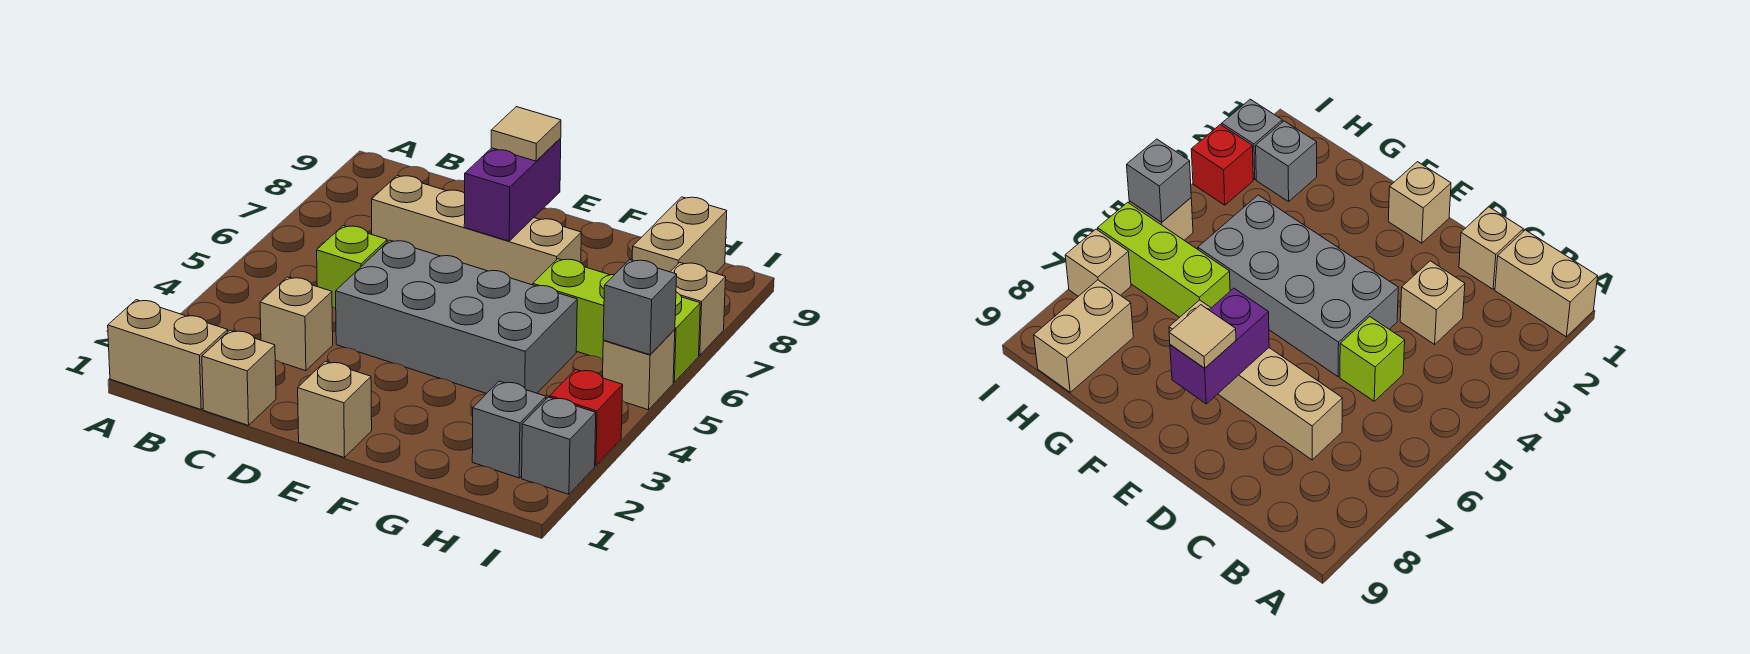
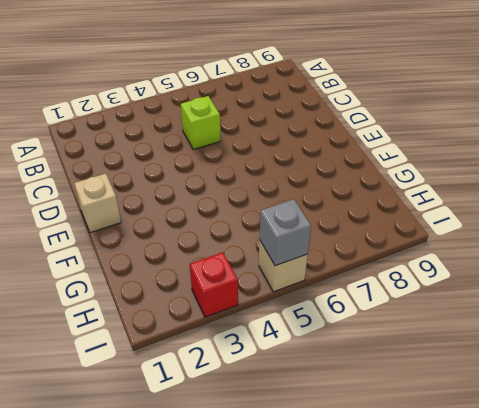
none -> tan brick A1:B1 level 1
none -> tan brick C1 level 1
none -> tan brick C3 level 1

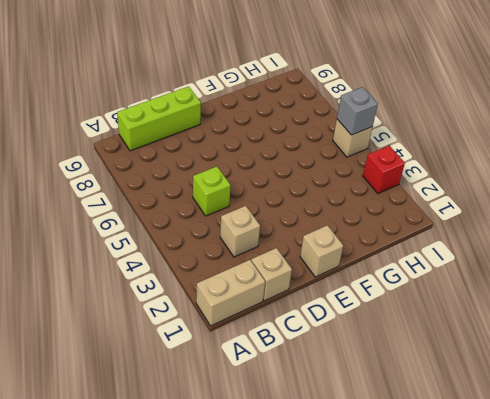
lime brick B9:D9 level 1 -> lime brick G6:I6 level 1
none -> tan brick C7:F7 level 1
none -> grey brick D4:G5 level 1
none -> grey brick H2 level 1

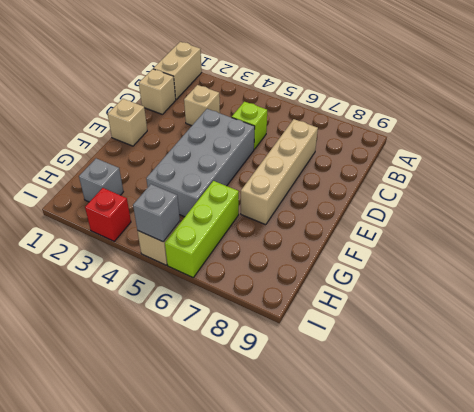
none -> tan brick H8:H9 level 1
none -> grey brick I2 level 1
none -> tan brick I7 level 1

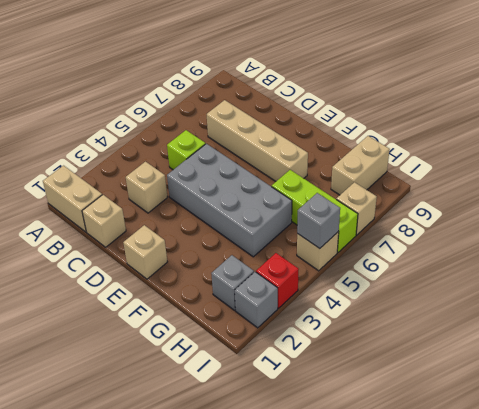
none -> purple brick E7:E8 level 2
none -> tan tile E8 level 3

